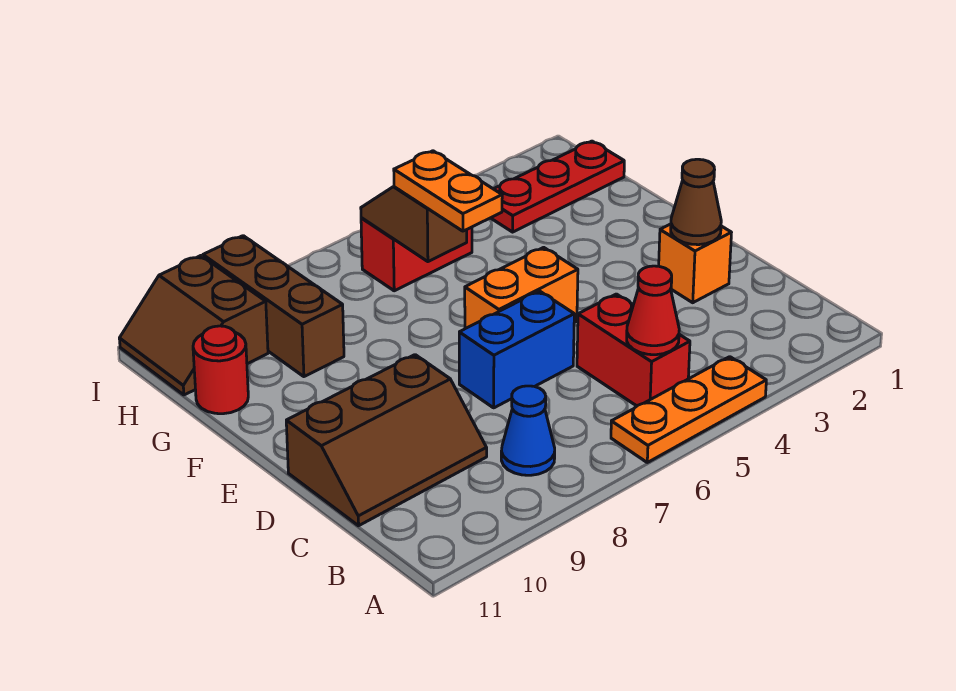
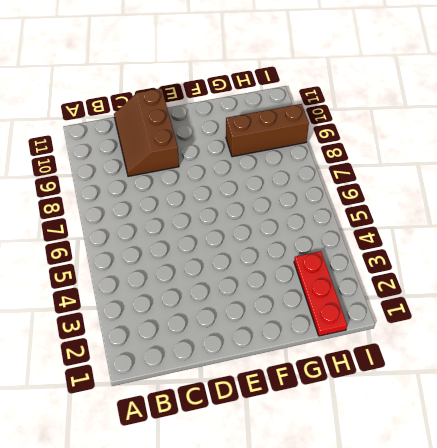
none -> orange plate A4:A6 level 1
none -> red brick B5:C5 level 1
none -> blue cone B8 level 1

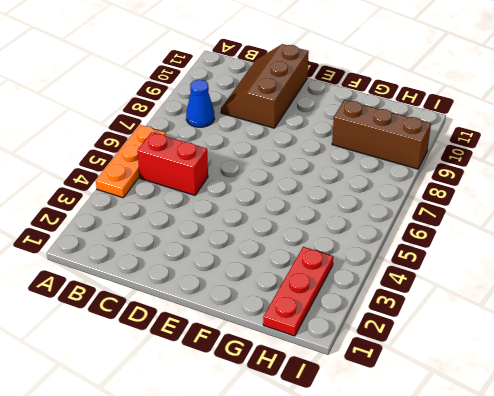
none -> orange brick D2 level 1
none -> blue brick D6:D7 level 1
none -> orange brick E5:E6 level 1

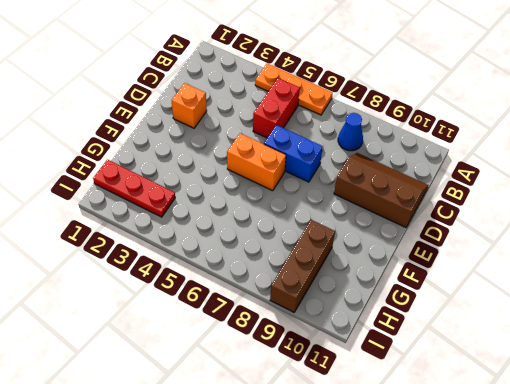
none -> red round brick G11 level 1
none -> red brick H5:H6 level 1
none -> brown slope H10:I11 level 1 top 10

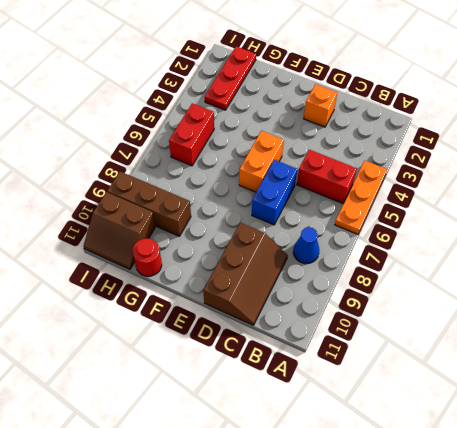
none -> red cone B5 level 2
none -> brown cone D2 level 2
none -> brown slope G6:H6 level 2 top G

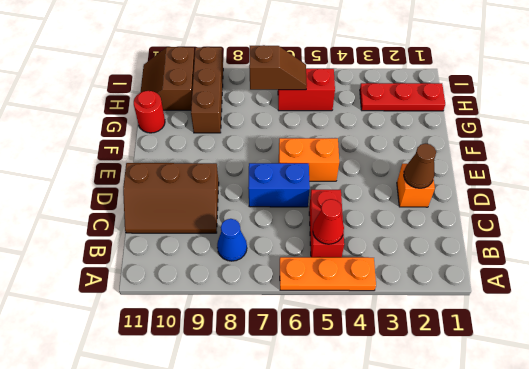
brown slope H6:H7 level 2 top 7 -> brown slope G6:H6 level 2 top G
none -> orange plate F6:G6 level 3

